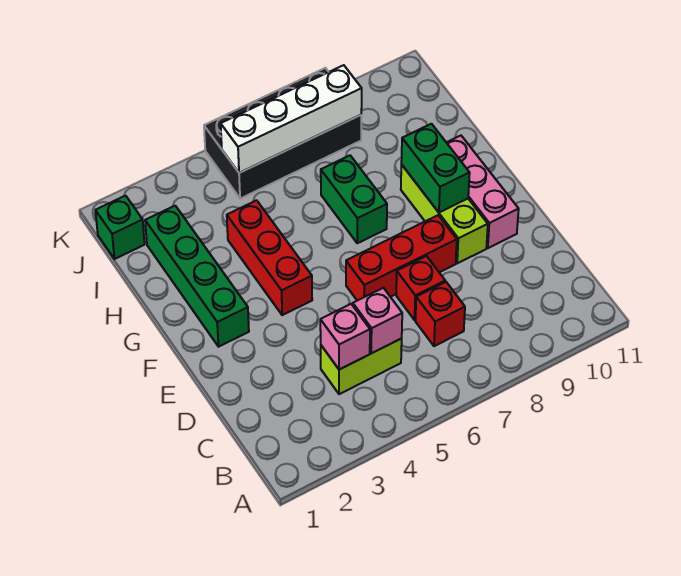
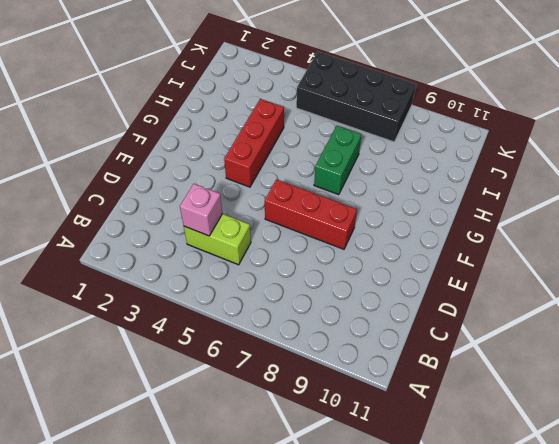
none -> red brick C7 level 1
none -> red brick D7 level 1
none -> lime brick E9:G9 level 1

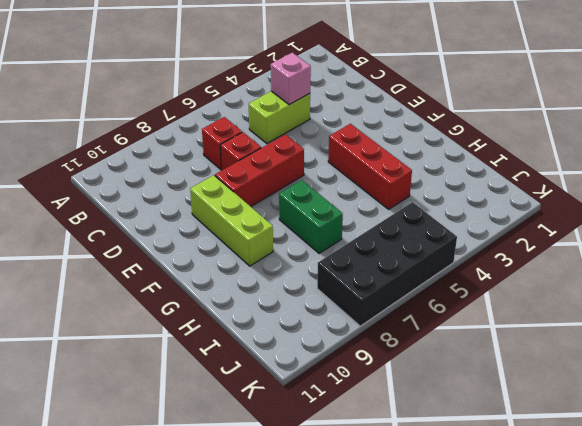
none -> pink brick E10:G10 level 1
none -> green brick F2:I2 level 1
none -> green brick J1 level 1

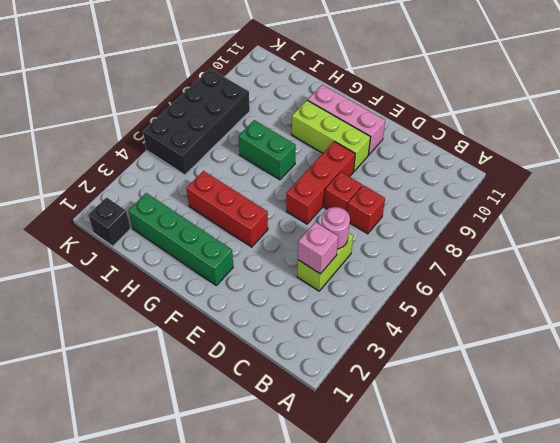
pink round brick C5 level 2 -> pink brick C5 level 2
black brick J1 level 1 -> green brick J1 level 1
none -> green brick F9:G9 level 2
none -> white brick J5:J8 level 2

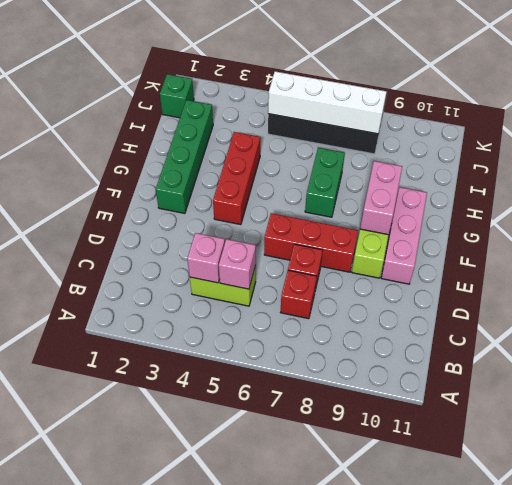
pink brick F9:G9 level 2 -> green brick F9:G9 level 2

